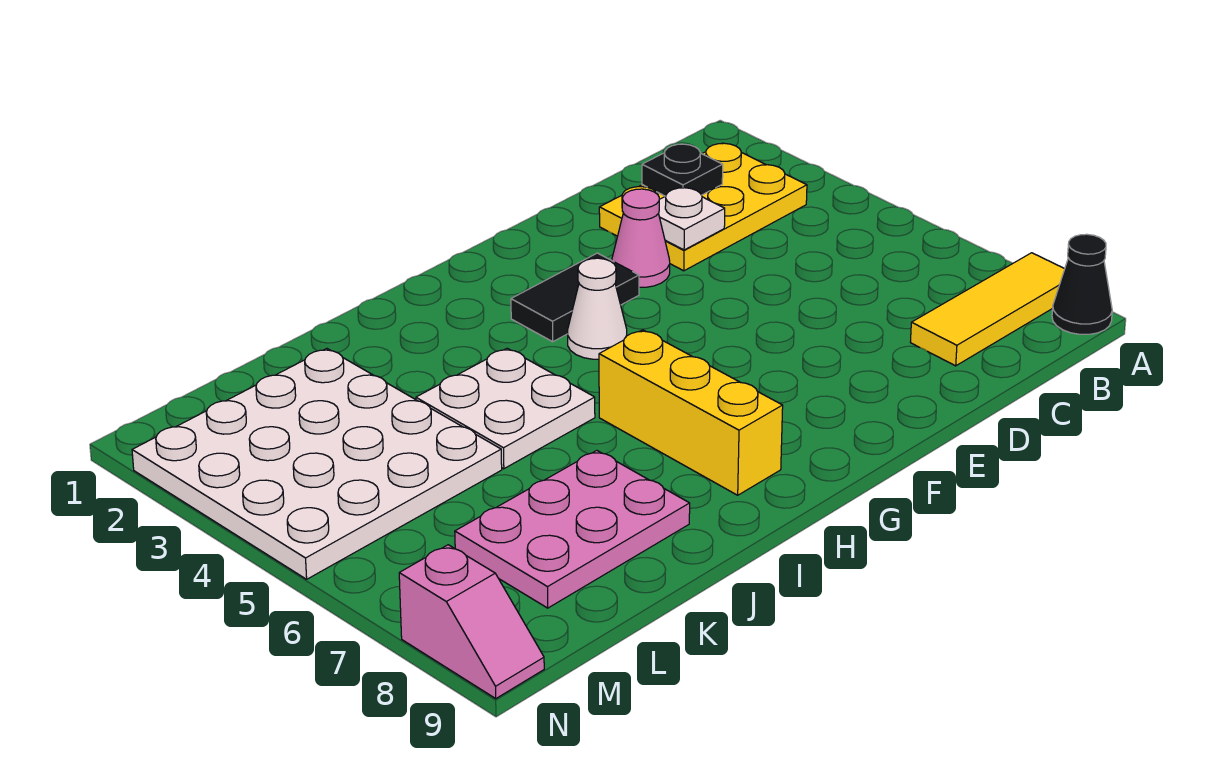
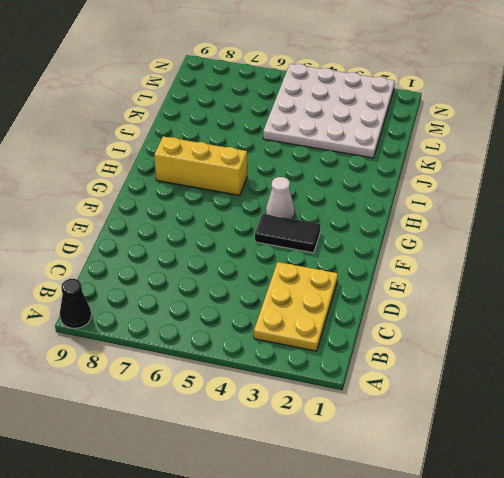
black tile F3:F4 level 1 -> black tile F3:G3 level 1
none -> yellow tile A8:C8 level 1
none -> pink cone E3 level 1
none -> white plate I4:J5 level 1

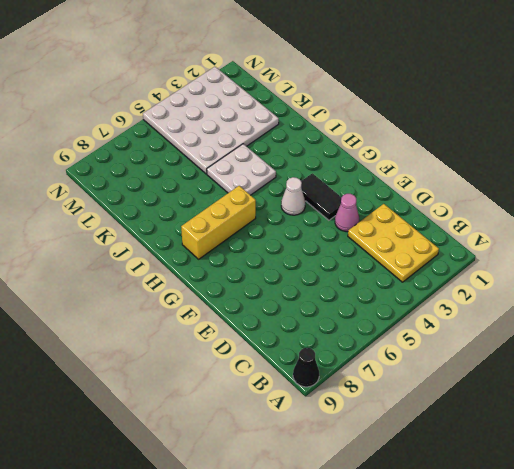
none -> yellow tile A8:C8 level 1
none -> pink plate J7:L8 level 1
none -> pink slope N8:N9 level 1 top 8

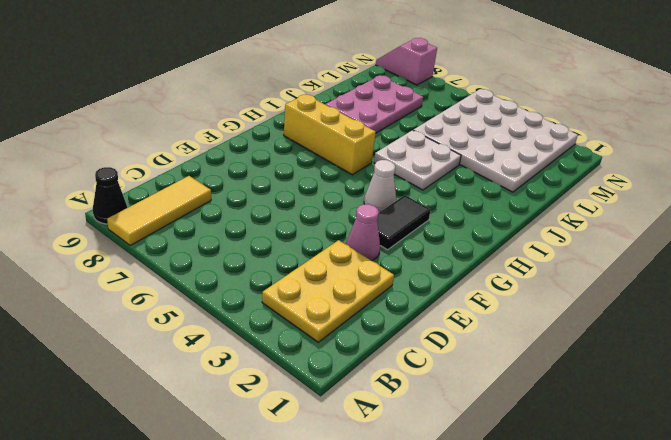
none -> black plate C2 level 2
none -> white plate D3 level 2

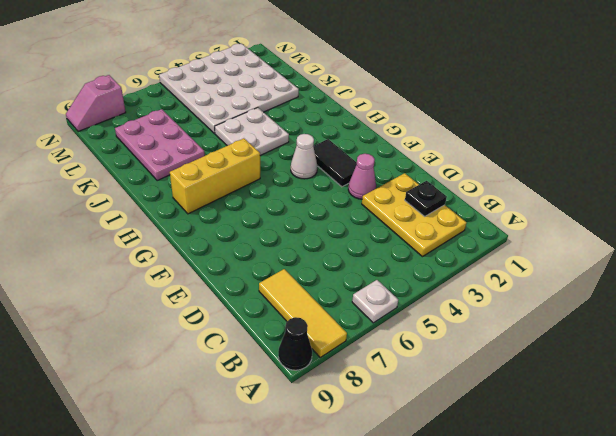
white plate A6 level 1 -> white plate D3 level 2

